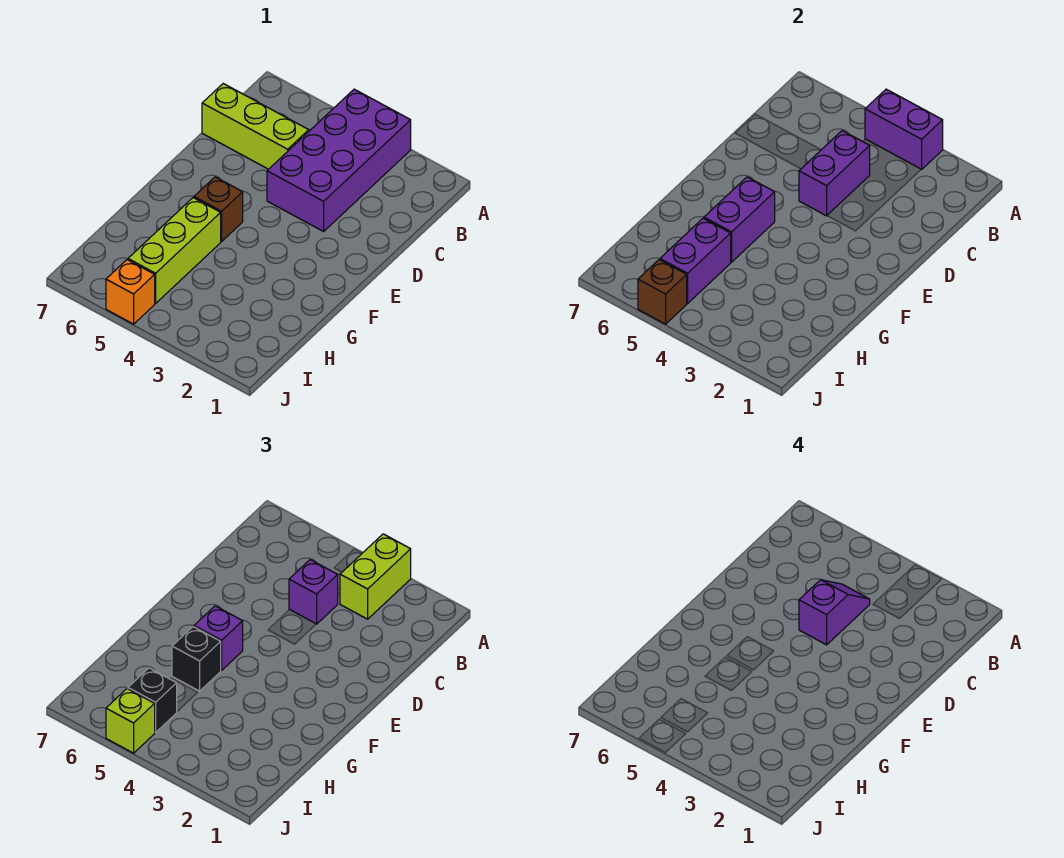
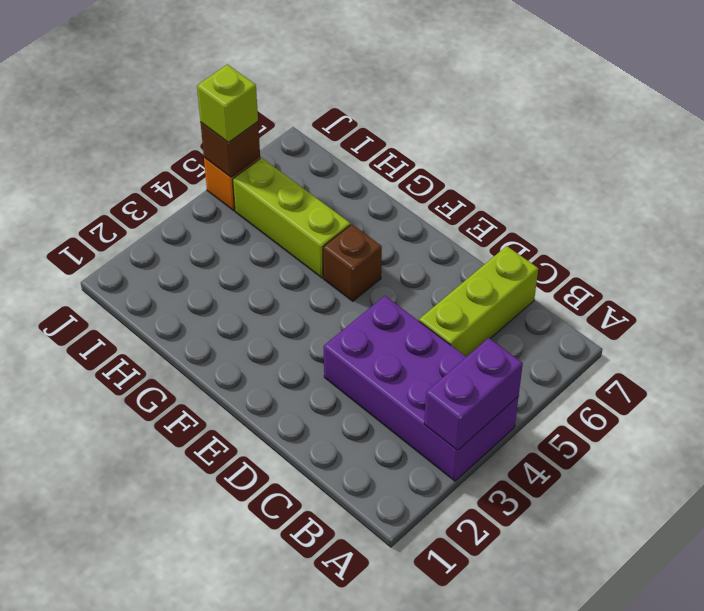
none -> purple brick C4:D4 level 2
none -> purple brick F5:G5 level 2
none -> purple brick H5:I5 level 2

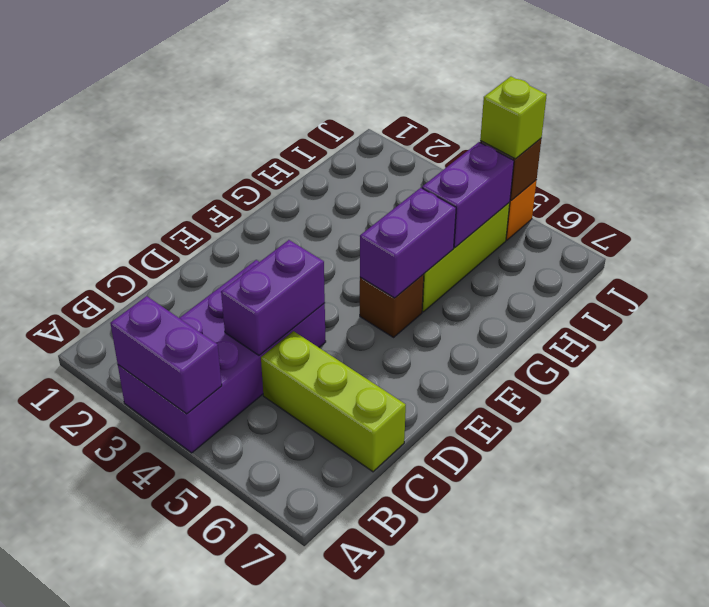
none -> lime brick A3:B3 level 3
none -> purple brick C4 level 3
none -> purple brick F5 level 3

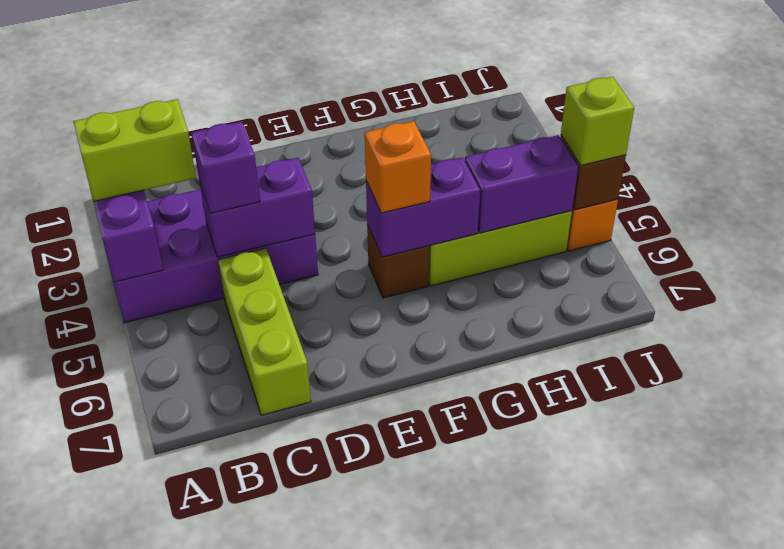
orange brick F5 level 3 -> purple brick F5 level 3
none -> black brick G5 level 3
none -> black brick I5 level 3
none -> purple slope C4:D4 level 4 top D

